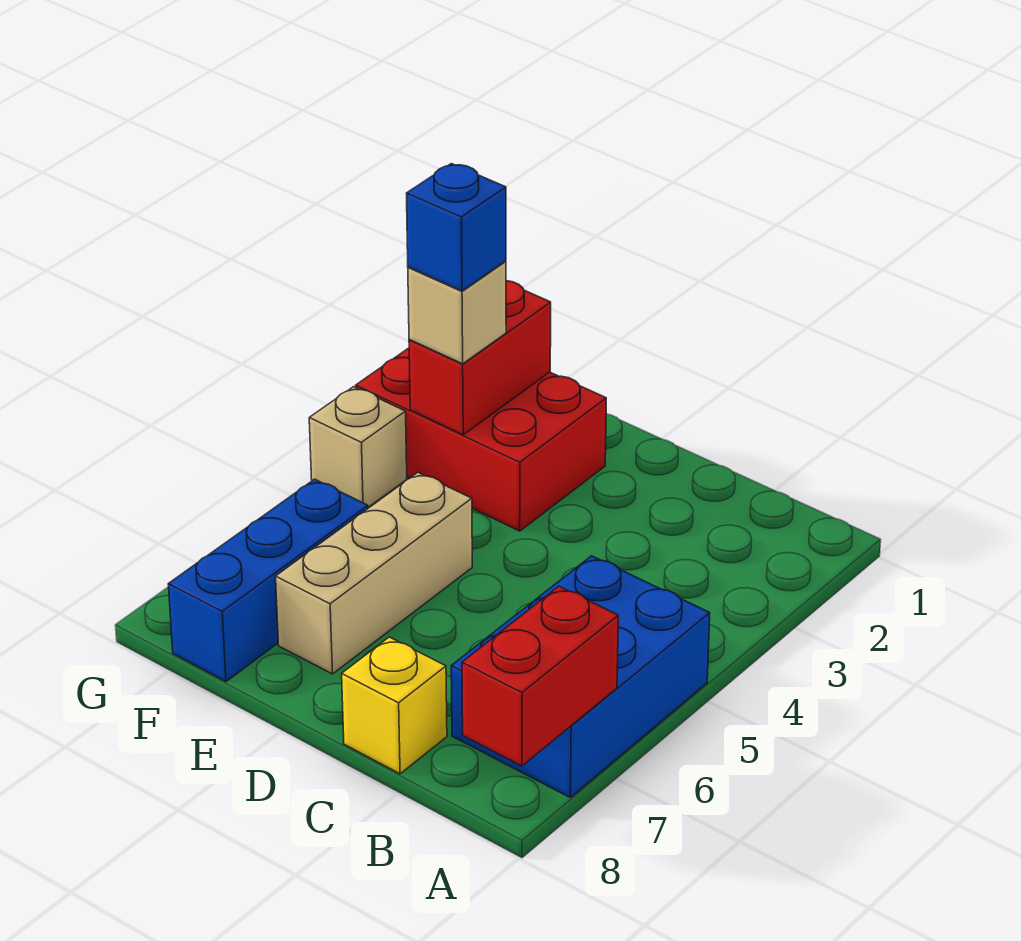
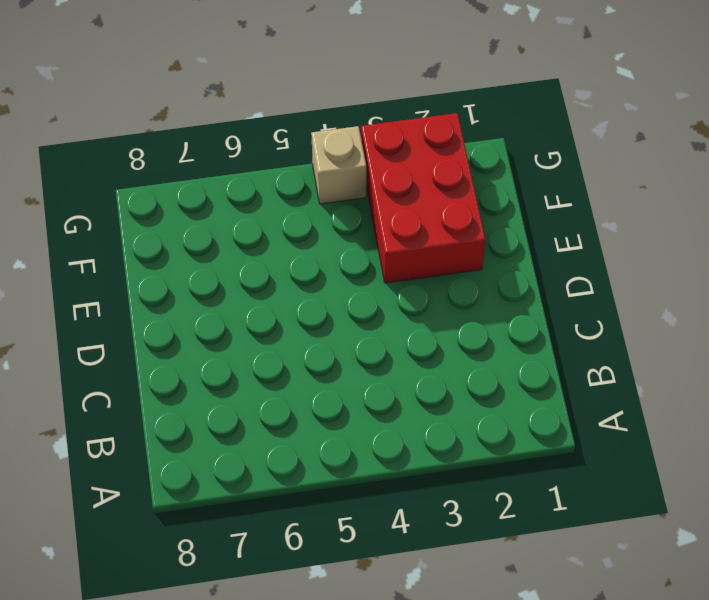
none -> blue brick A5:B7 level 1
none -> yellow brick C8 level 1

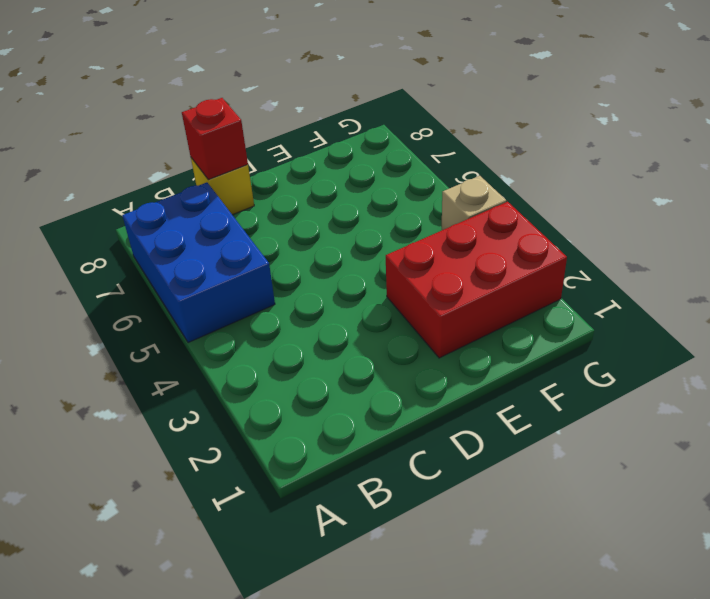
red brick C8 level 2 -> none
none -> tan brick E5:E7 level 1
none -> blue brick F6:F8 level 1

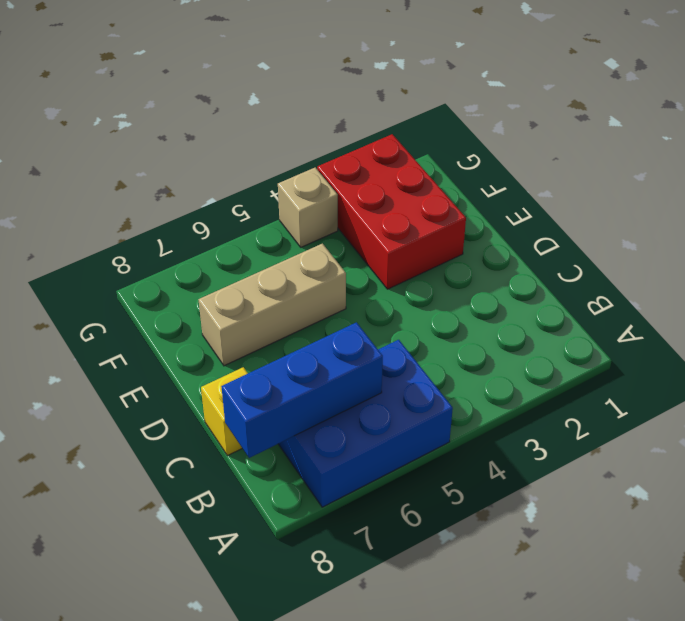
blue brick B6:B8 level 2 -> blue brick F6:F8 level 1
none -> red brick A7:A8 level 2
none -> red brick F2:F3 level 2

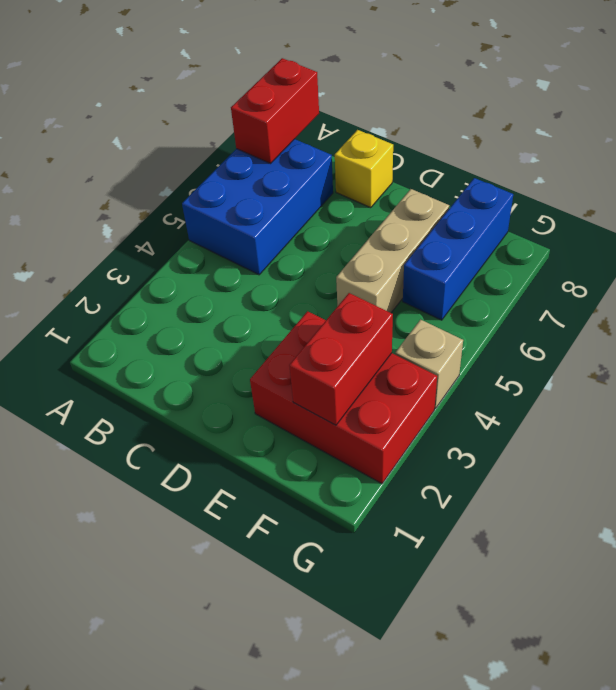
none -> tan brick F3 level 3
none -> blue brick F3 level 4

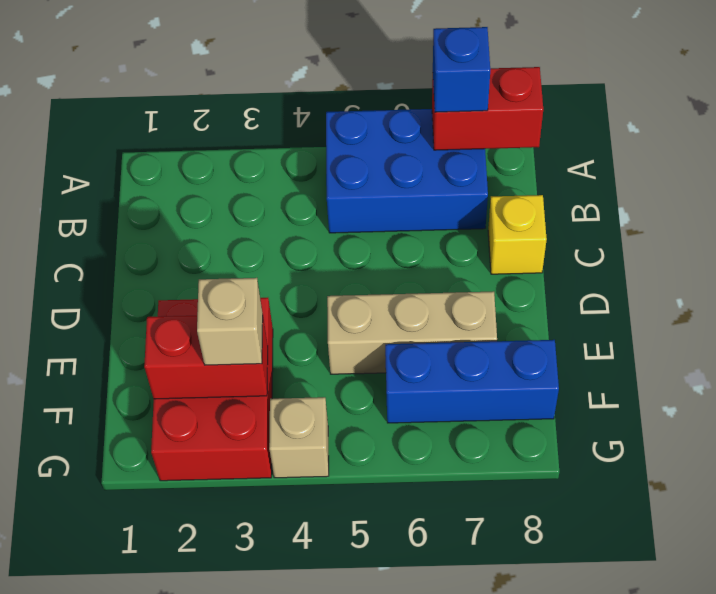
blue brick A7 level 3 -> blue brick F3 level 4

